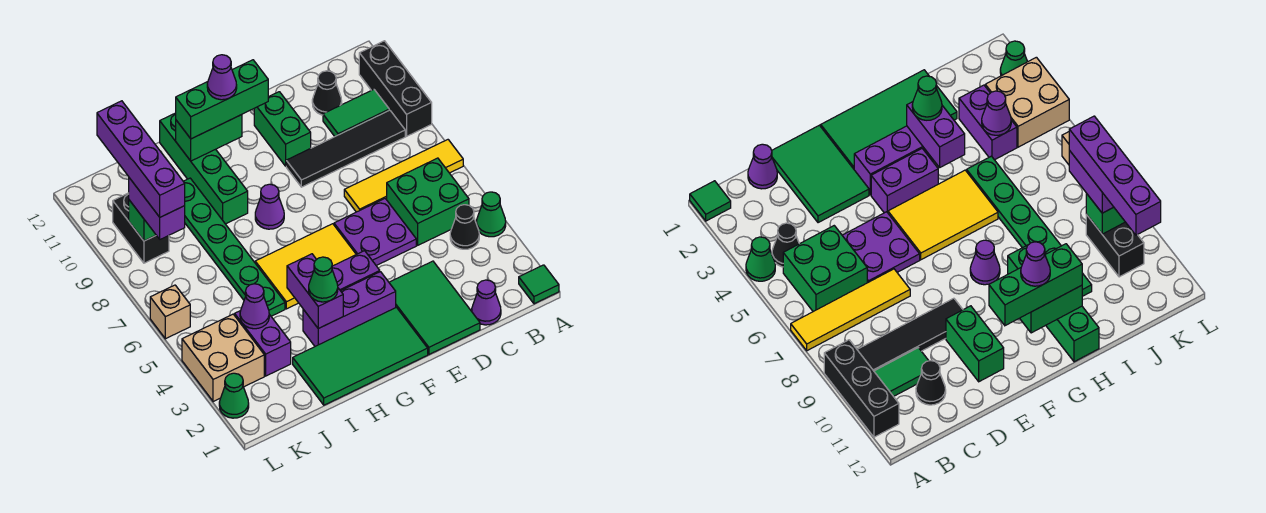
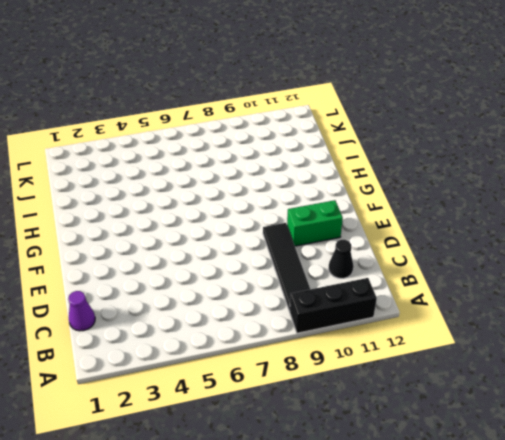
none -> green tile A1 level 1
none -> green cone A4 level 1
none -> yellow tile A7:D7 level 1
none -> black cone B4 level 1

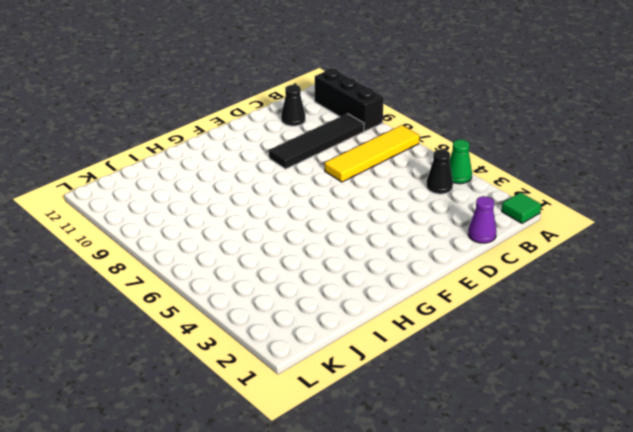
none -> green brick B5:C6 level 1
none -> green tile B10:C10 level 1
none -> green tile D1:E3 level 1
none -> purple plate D5:E6 level 1

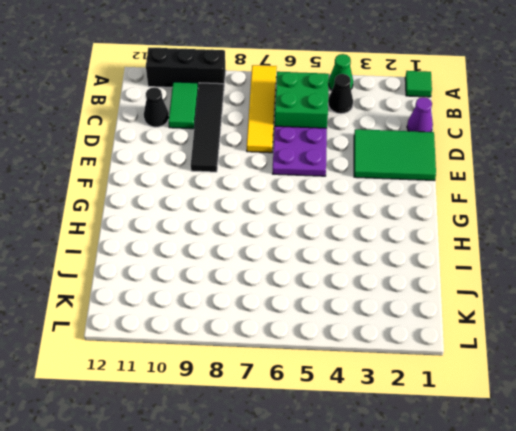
none -> green brick E10:E11 level 1
none -> green tile F1:I2 level 1
none -> purple brick F3:H3 level 1
none -> purple brick F4:G4 level 1

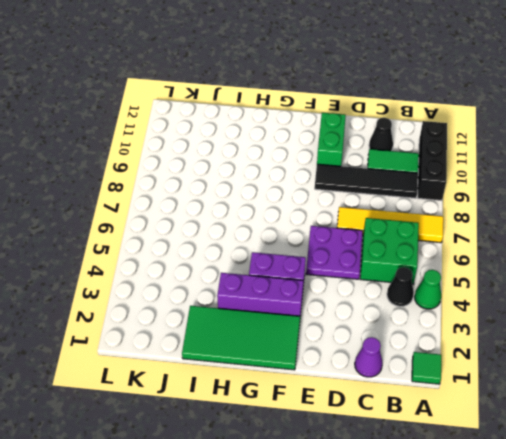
none -> green tile D1:E3 level 1
none -> yellow tile F5:H6 level 1
none -> purple cone G8 level 1
none -> green brick H9:H12 level 1

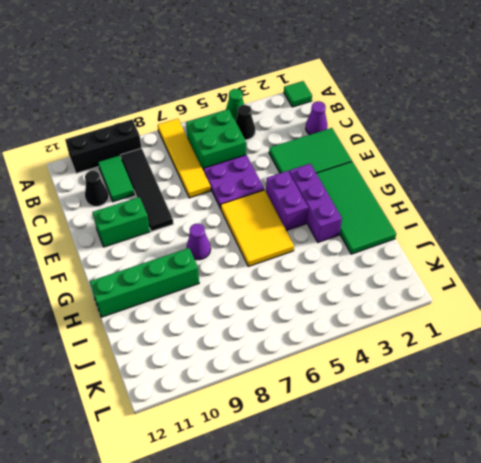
none -> green plate I5:I10 level 1
none -> purple brick J3:J4 level 1
none -> tan brick K3:L4 level 1
none -> black brick K9:K10 level 1

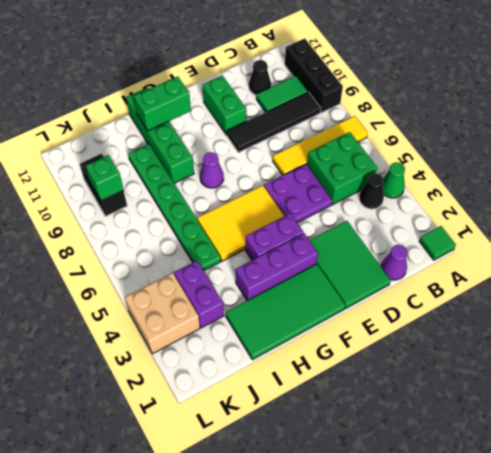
none -> green cone L2 level 1
none -> tan brick L6 level 1
none -> purple brick H3:H4 level 2
none -> purple cone J4 level 2

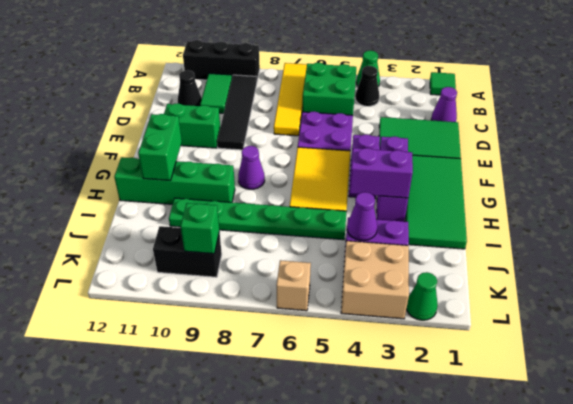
none -> green brick F11:H11 level 3
none -> green cone H3 level 3
none -> purple brick K8:K9 level 3
none -> purple cone G11 level 4

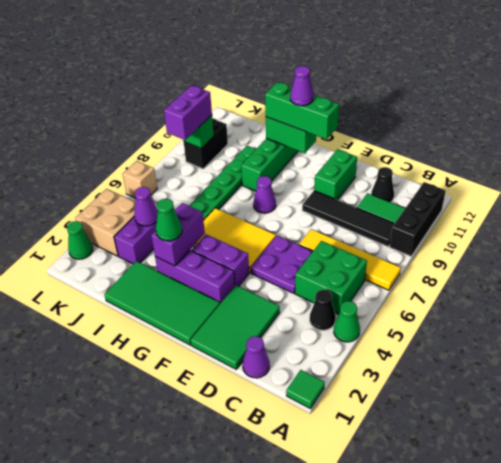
none -> purple brick K8:K11 level 4

